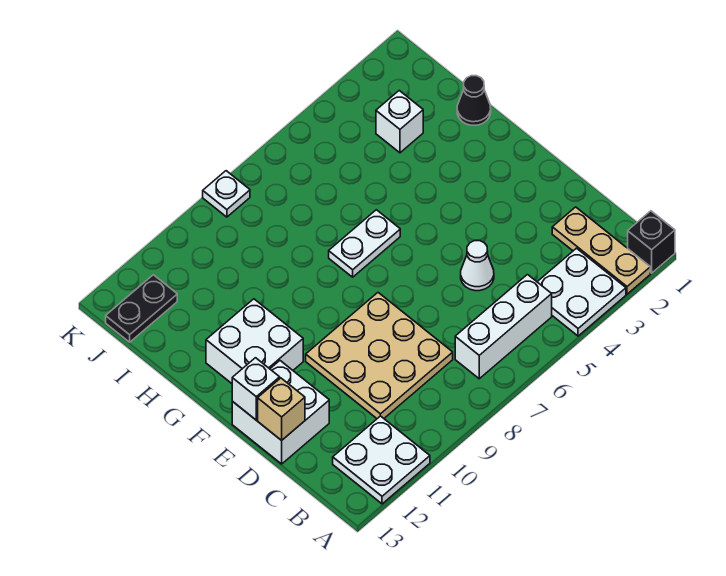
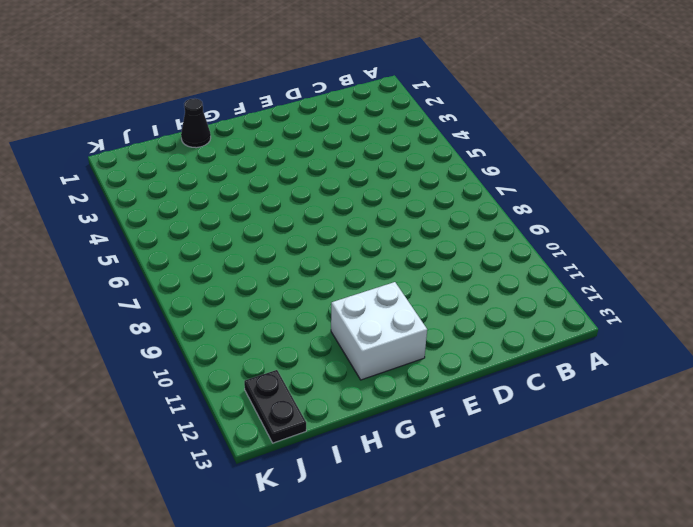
none -> black brick A1 level 1
none -> tan plate A2:C2 level 1
none -> white plate A3:B4 level 1

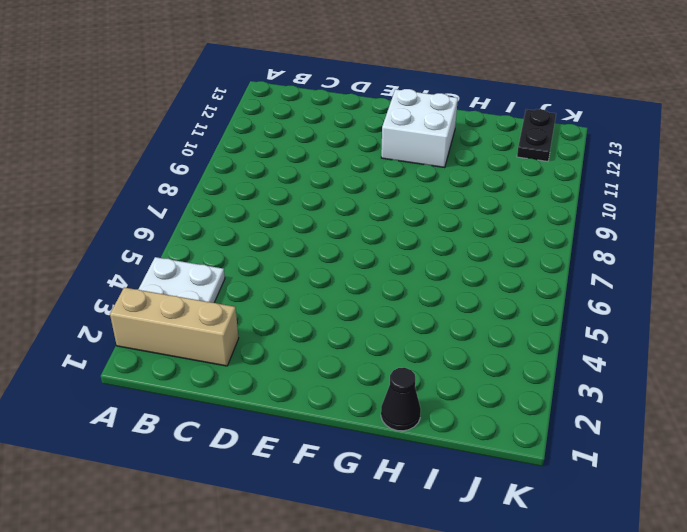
tan brick A2:C2 level 1 -> tan plate A2:C2 level 1
none -> black brick A1 level 1
none -> white plate A11:B12 level 1
none -> white brick B5:B7 level 1

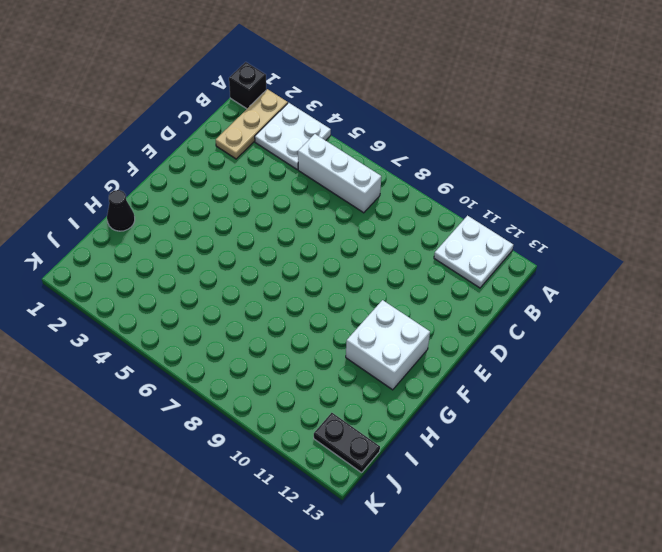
none -> tan plate C8:E10 level 1
none -> white cone D5 level 1
none -> white brick D12:E13 level 1

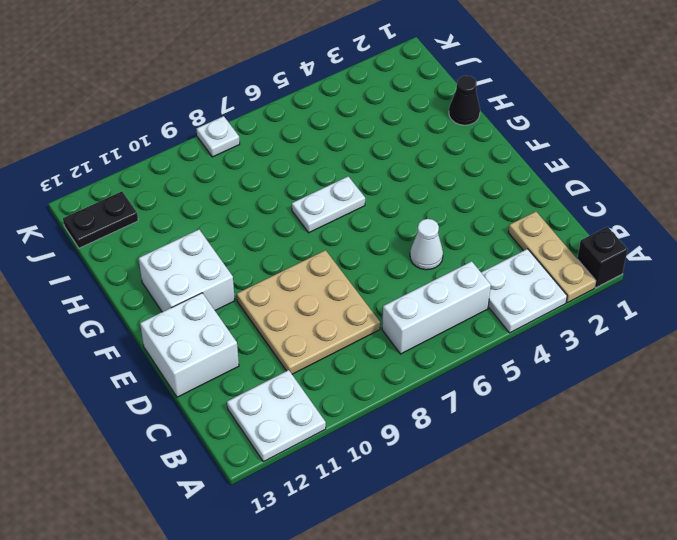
none -> white brick I3 level 1
none -> tan brick D13 level 2
none -> white brick E13 level 2

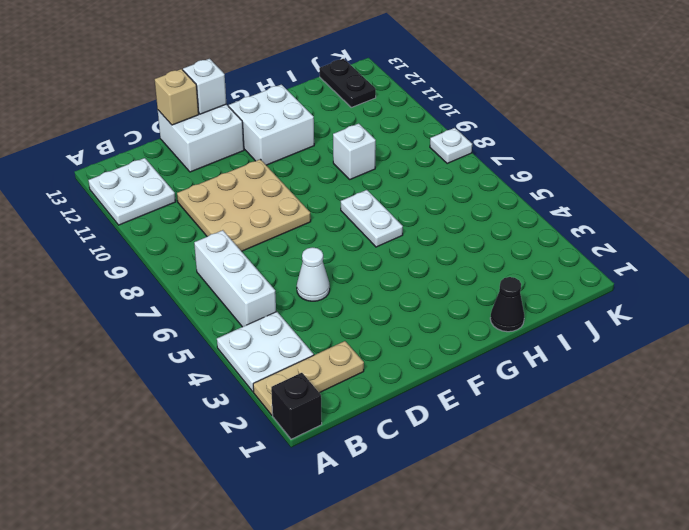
white brick H9 level 1 -> white brick I3 level 1

